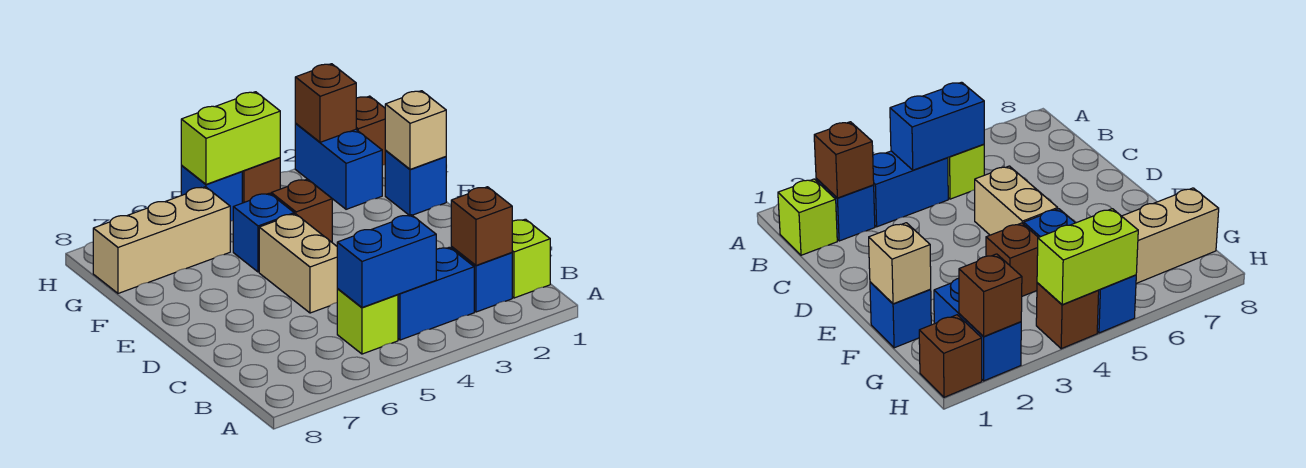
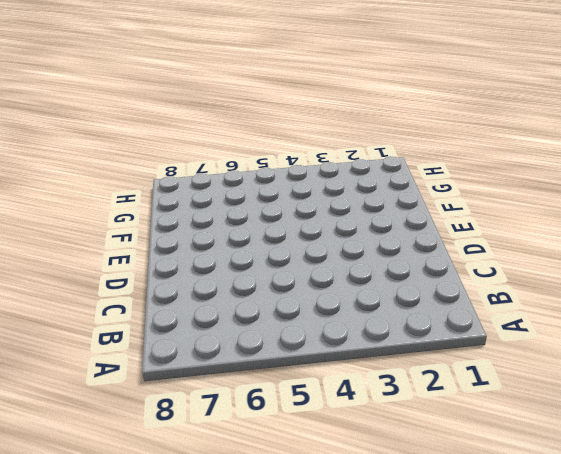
none -> lime brick B1 level 1
none -> blue brick B2 level 1
none -> blue brick B3:B4 level 1

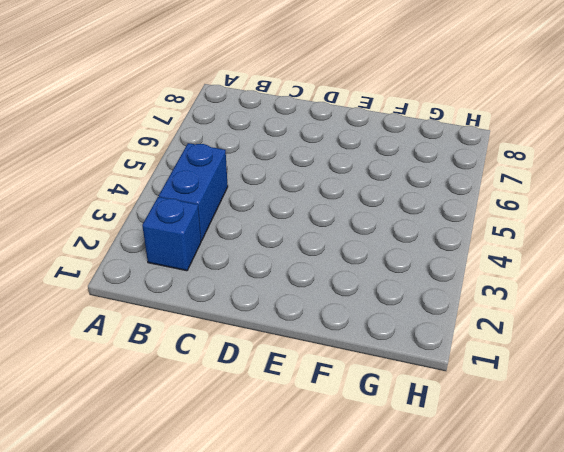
none -> lime brick B1 level 1
none -> lime brick B5 level 1
none -> tan brick D5:E5 level 1

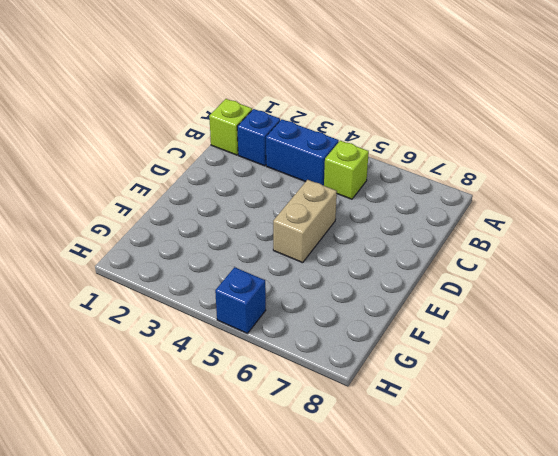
none -> blue brick F1 level 1
none -> brown brick F4 level 1
none -> blue brick F5 level 1

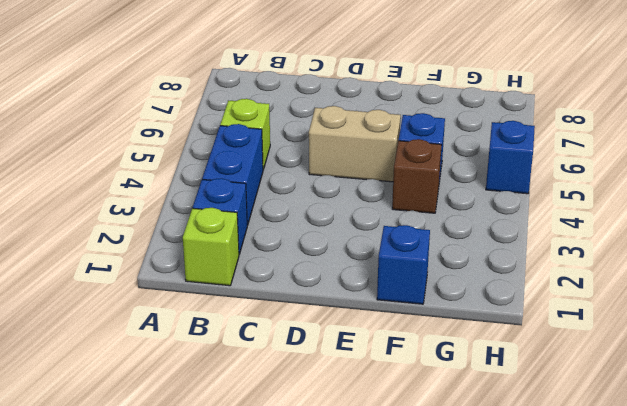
none -> blue brick G2:H2 level 1
none -> tan brick G6:G8 level 1
none -> brown brick H1 level 1

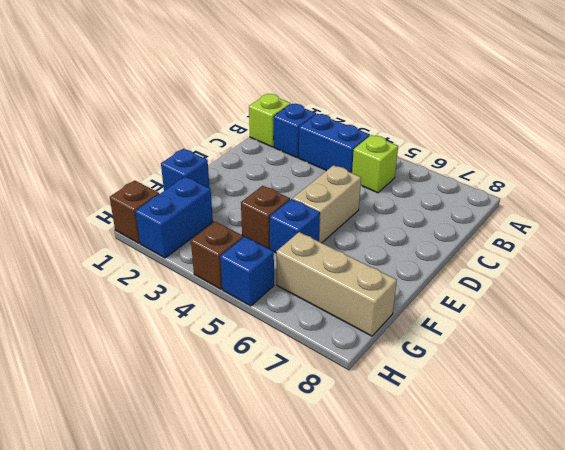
none -> brown brick B2 level 2
none -> blue brick B4:B5 level 2
none -> tan brick F1 level 2

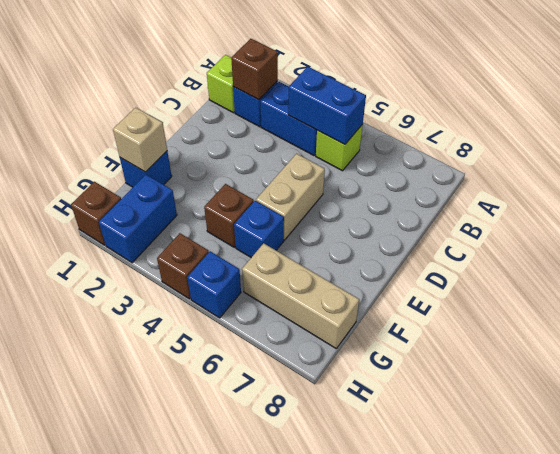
none -> brown brick H2 level 2
none -> lime brick H4:H5 level 2

